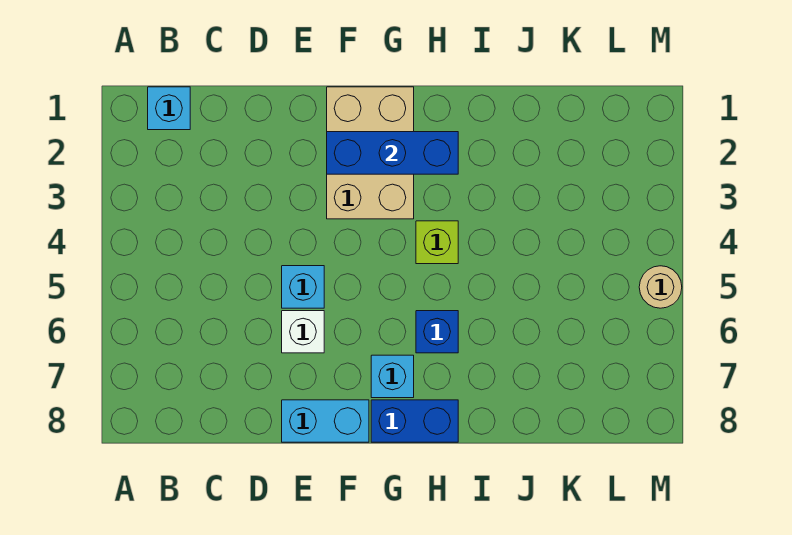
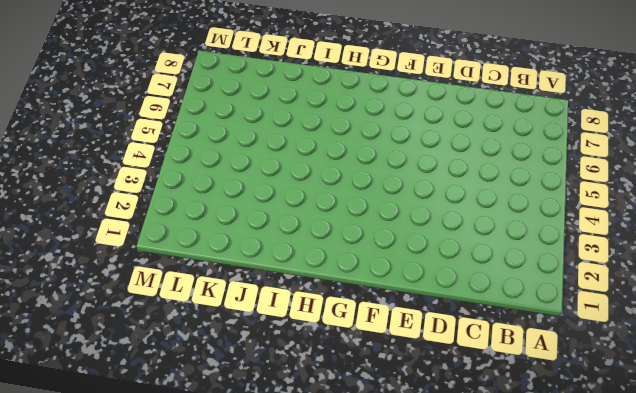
none -> cyan brick B1 level 1
none -> cyan brick E5 level 1

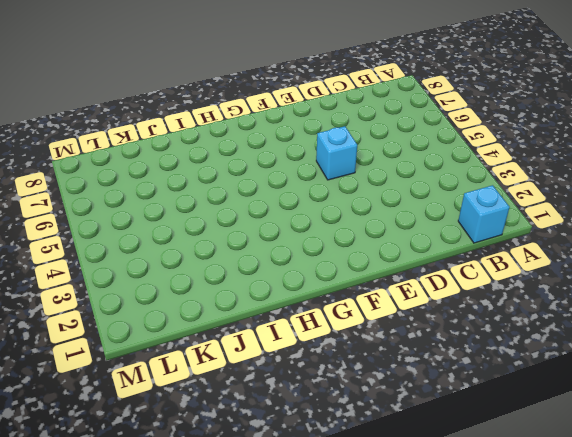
none -> white brick E6 level 1
none -> cyan brick E8:F8 level 1

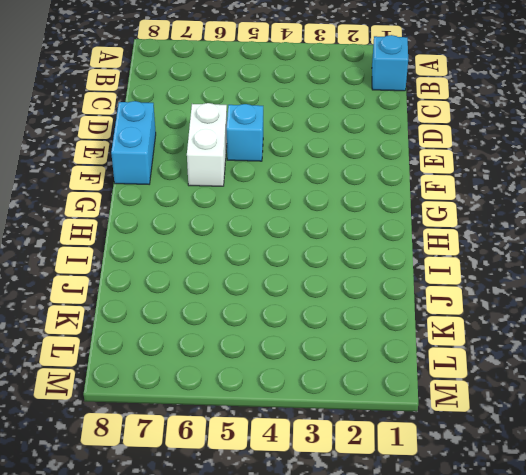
white brick E6:F6 level 1 -> white brick E6 level 1
none -> tan brick F1:G3 level 1
none -> cyan brick G7 level 1

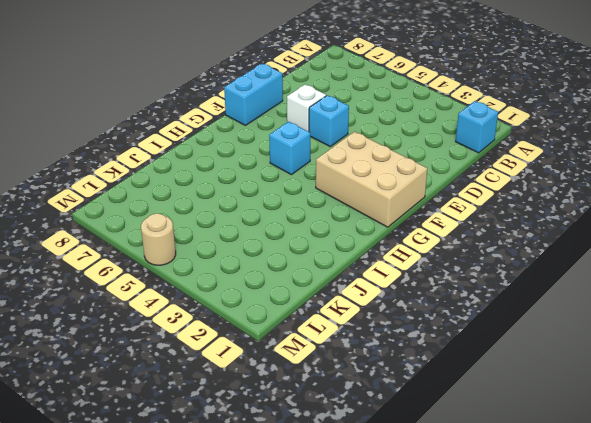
cyan brick G5 level 1 -> cyan brick G7 level 1
none -> blue brick G8:H8 level 1
none -> lime brick H4 level 1

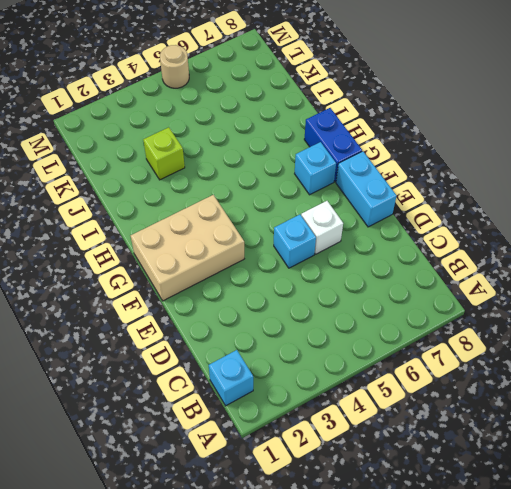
lime brick J3 level 1 -> lime brick H4 level 1
none -> blue brick H6 level 1
none -> blue brick F2:H2 level 2

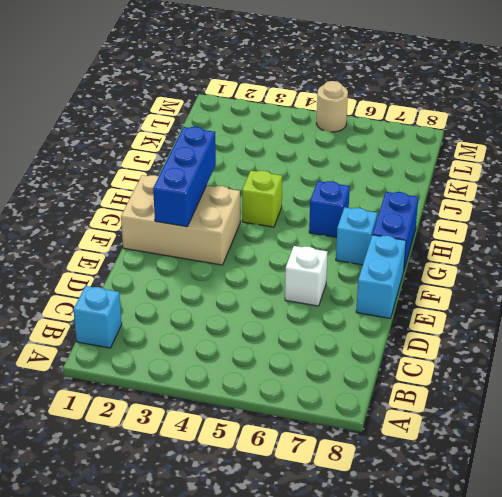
none -> cyan brick E5 level 1

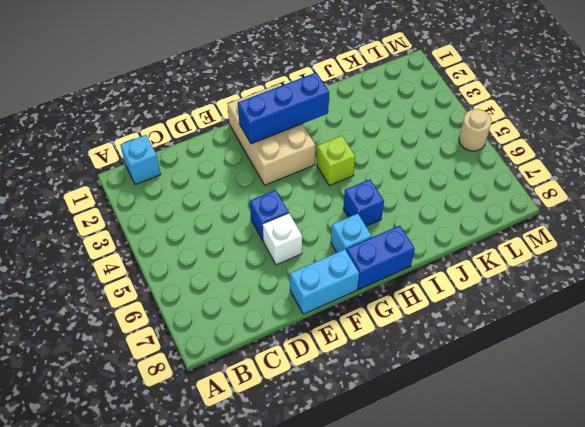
blue brick E5 level 1 -> cyan brick E5 level 1

